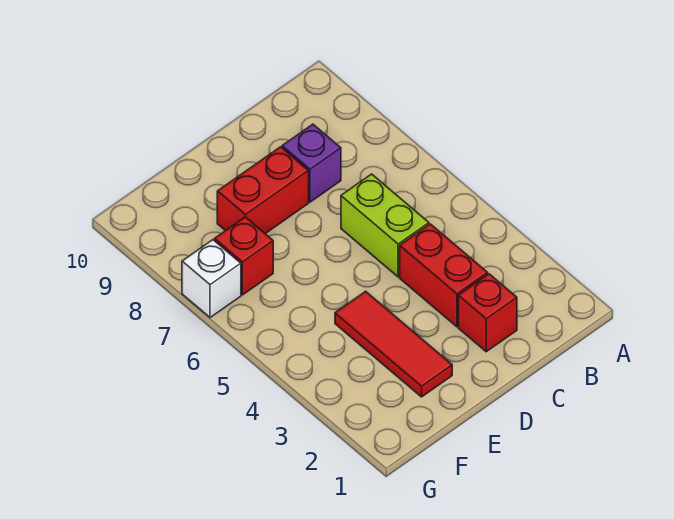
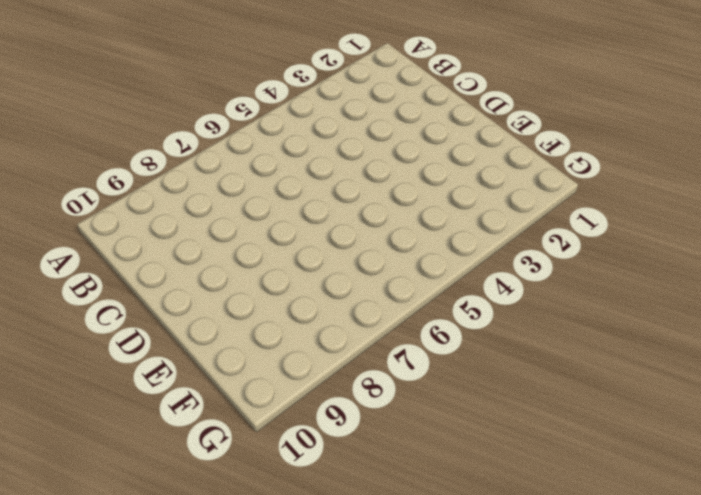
none -> red brick C2 level 1
none -> red brick C3:C4 level 1

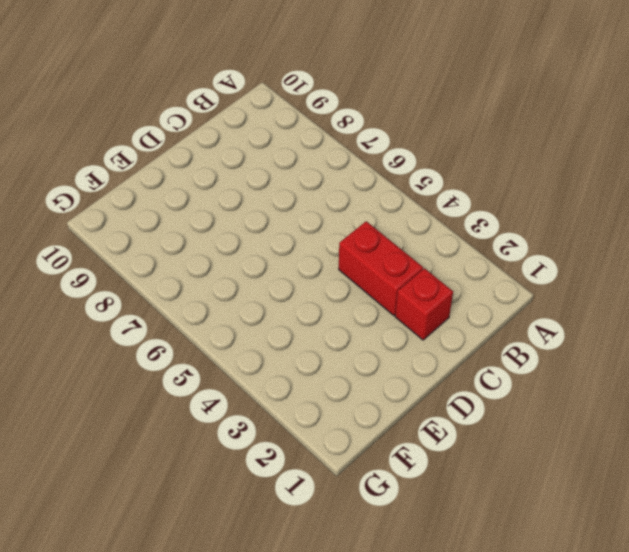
none -> lime brick C5:C6 level 1
none -> purple brick C8 level 1

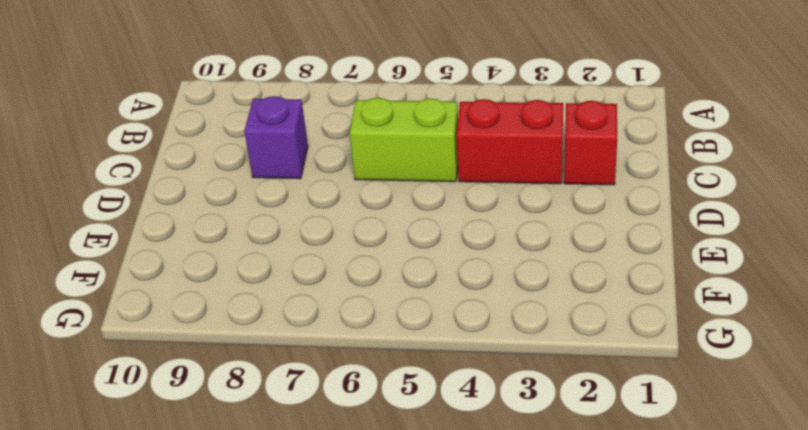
none -> red brick D8:E8 level 1
none -> red tile E2:E4 level 1

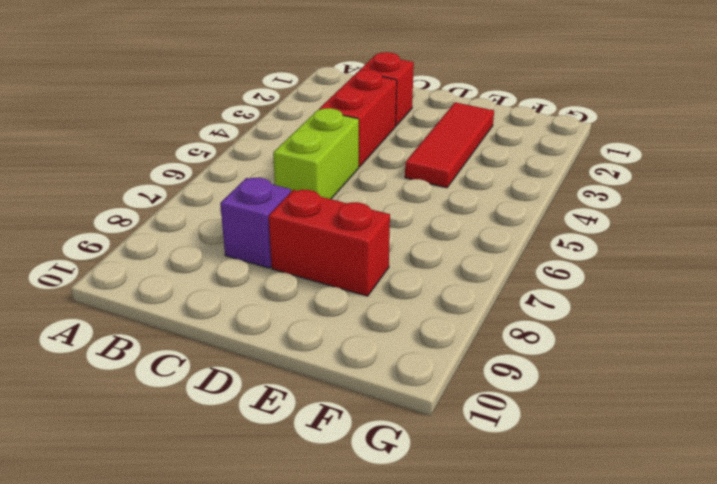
none -> red brick F7 level 1
none -> white brick G7 level 1

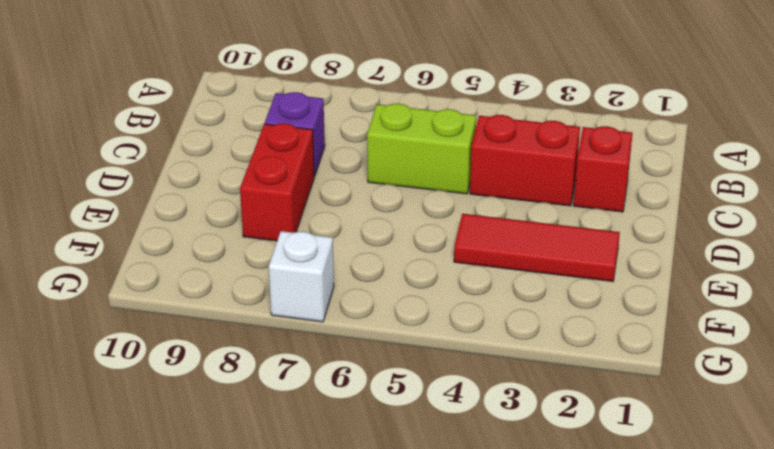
none -> red brick F7 level 1

